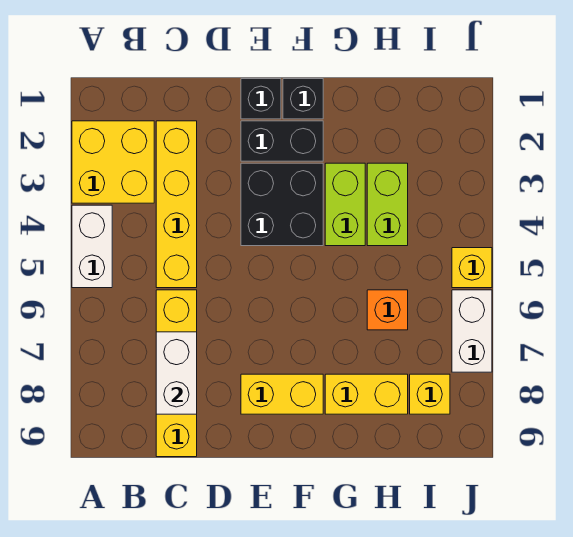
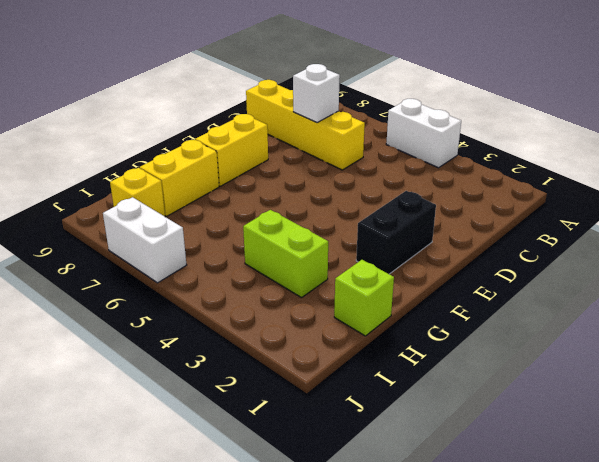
white brick C7 level 2 -> white brick C7:C8 level 2
lime brick H1 level 1 -> none
none -> yellow brick A2:B3 level 1
none -> yellow brick C2:C5 level 1
none -> black brick E1 level 1

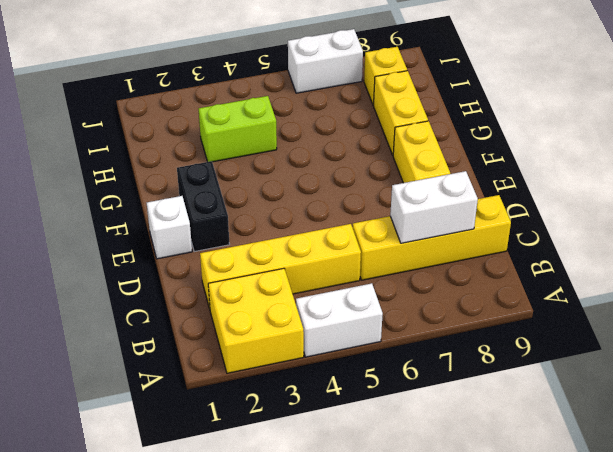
white brick E1 level 1 -> black brick E1 level 1
none -> black brick E3:F4 level 1
none -> black brick F1 level 1
none -> lime brick G3:G4 level 1

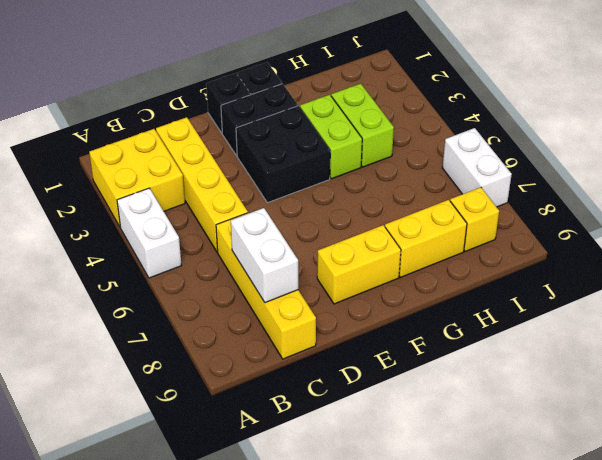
none -> orange brick H6 level 1
none -> yellow brick J5 level 1

